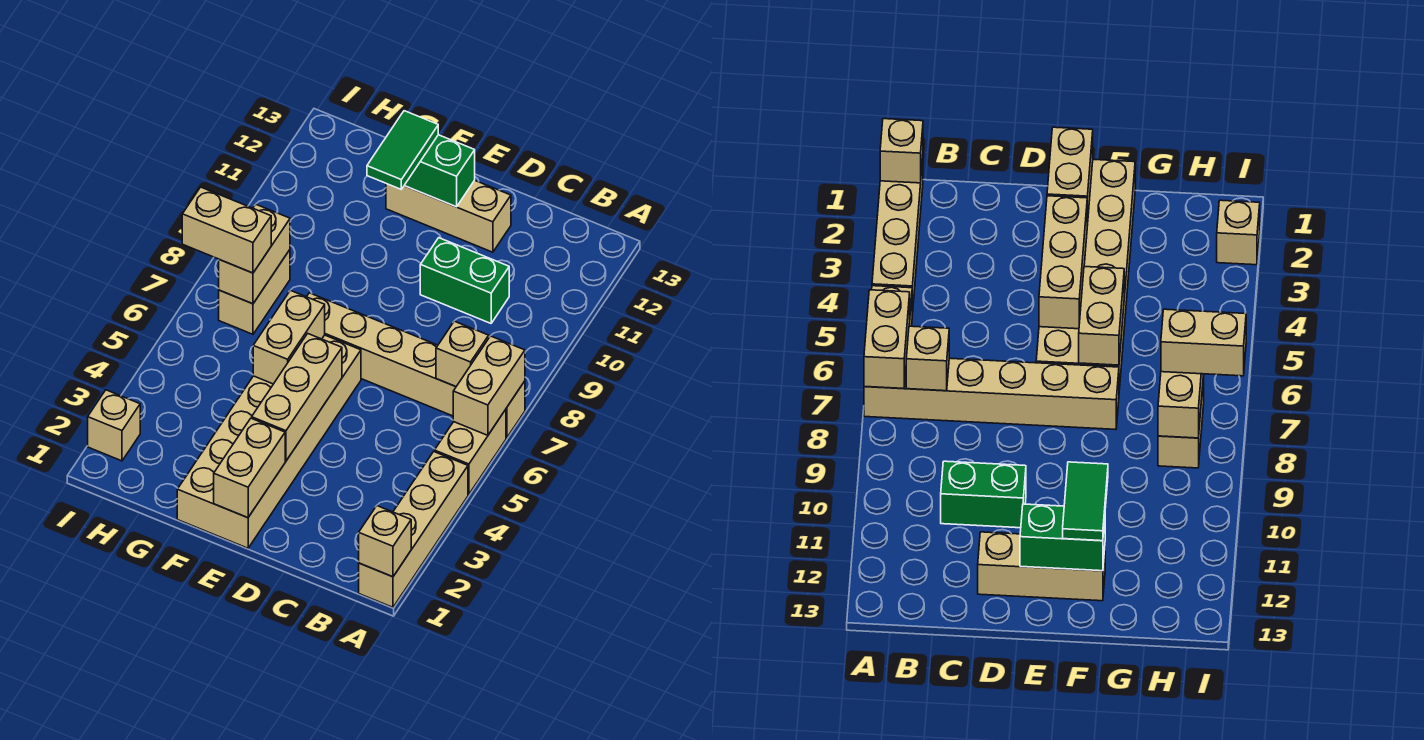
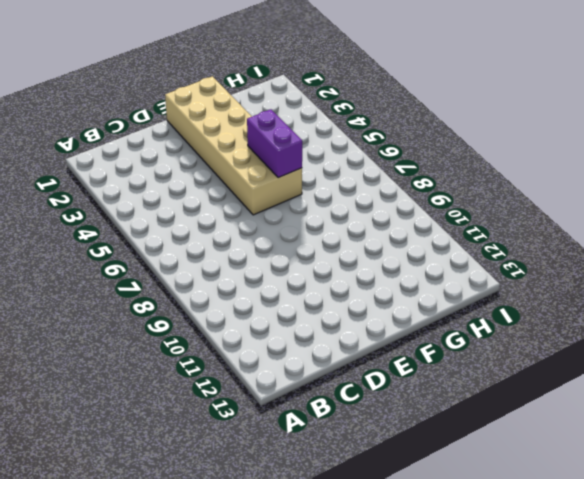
purple brick F5:F6 level 2 -> tan brick F5:F6 level 2
none -> tan brick A1:A4 level 1
none -> tan brick A5:A6 level 1
none -> tan brick A7:F7 level 1

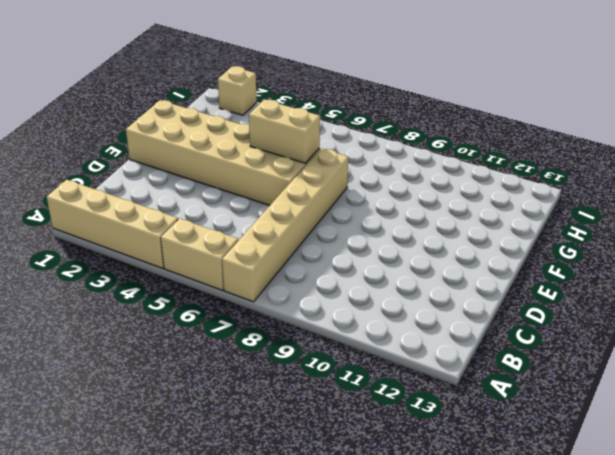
none -> green brick C10:D10 level 1
none -> tan brick D12:F12 level 1
none -> tan brick H7:H8 level 1

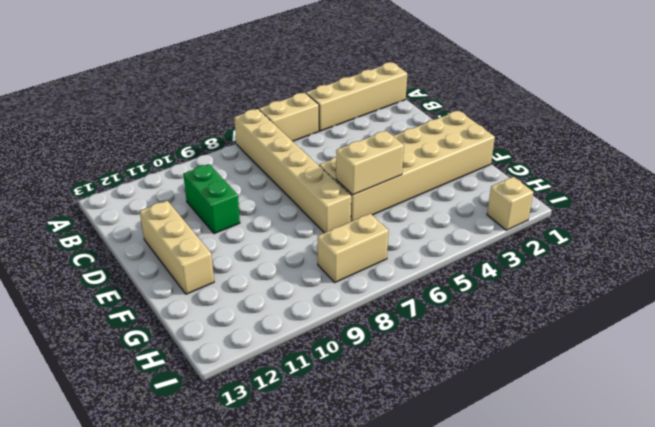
none -> tan brick A1 level 2
none -> tan brick A6:A7 level 2
none -> tan brick B7 level 2

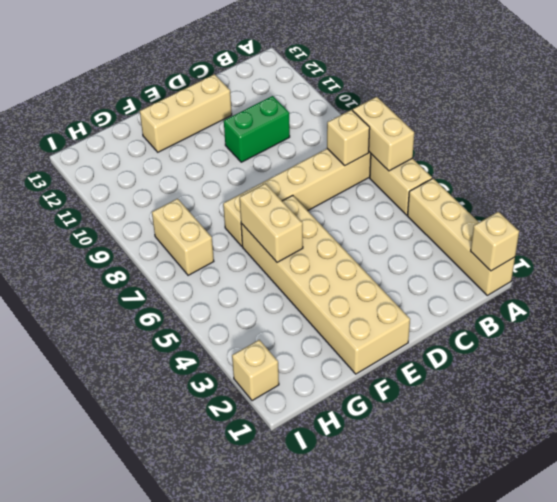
none -> tan brick E1:E2 level 2
none -> tan brick E3:E5 level 2
none -> green brick E12:F12 level 2

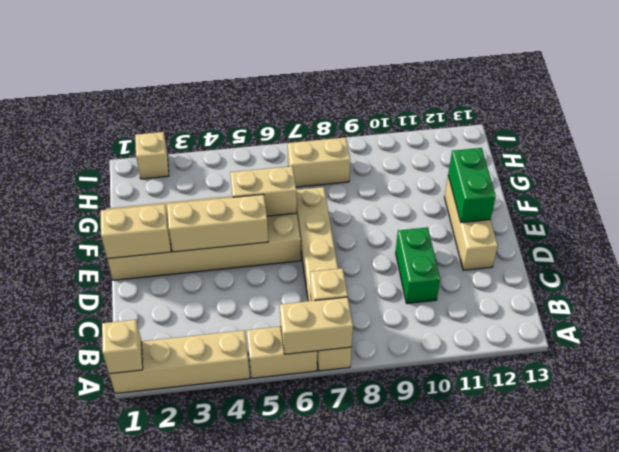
none -> tan brick H7:H8 level 2
none -> green tile F11:F12 level 3
none -> tan brick H7:I7 level 3

